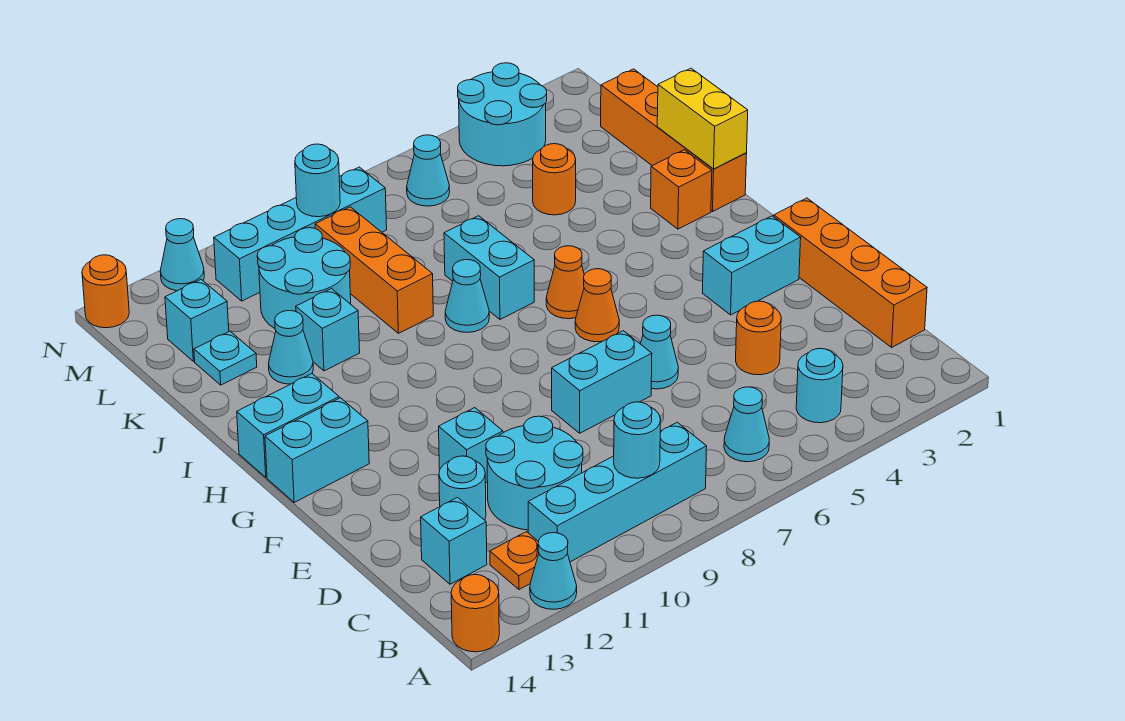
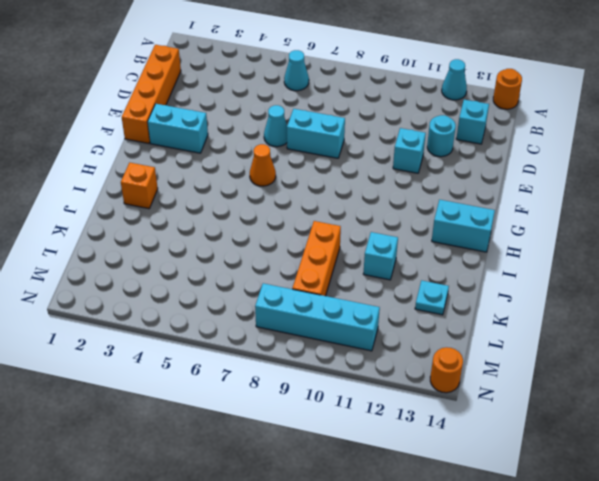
none -> cyan round brick B4 level 1
none -> cyan brick B8:B11 level 1
none -> orange plate B12 level 1
none -> cyan round brick C10:D11 level 1

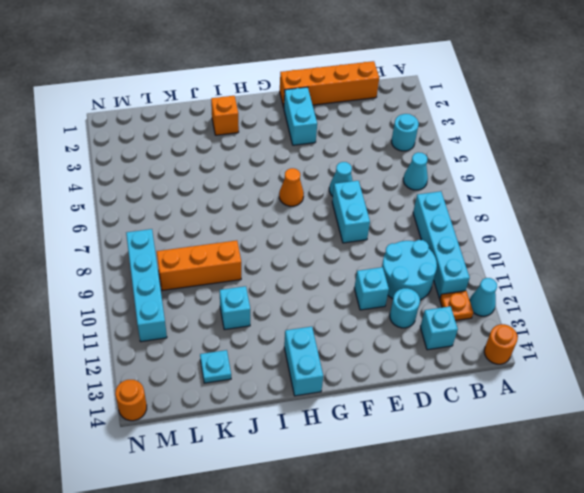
none -> orange round brick D4 level 1
none -> cyan brick G13:G14 level 1
none -> orange cone H6 level 1
none -> orange brick I1:L1 level 1

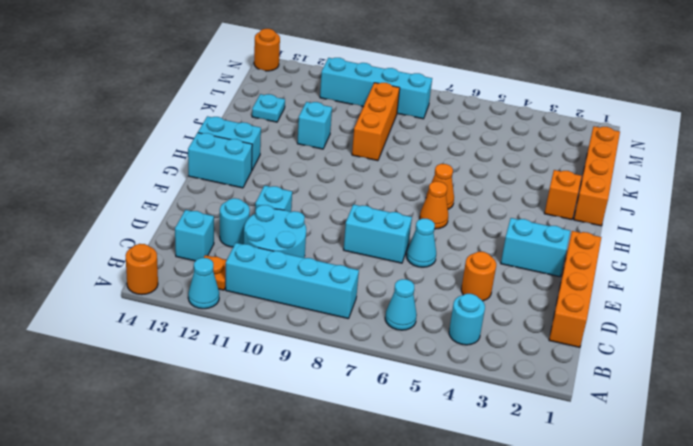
none -> cyan brick I7:J7 level 1
none -> cyan cone I8 level 1
none -> cyan cone J12 level 1
none -> orange round brick K4 level 1

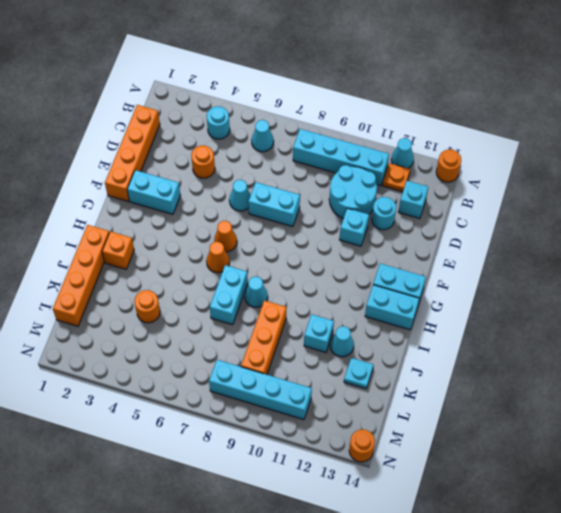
none -> cyan round brick K10:L11 level 1
none -> cyan brick L13 level 1
none -> cyan round brick M3:N4 level 1
none -> cyan cone M6 level 1

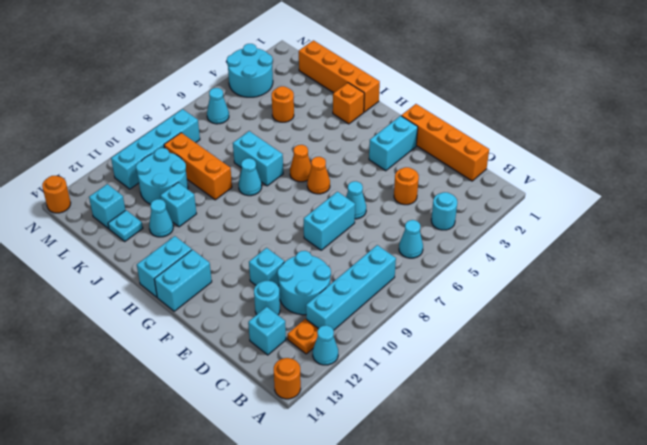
none -> cyan cone N12 level 1
none -> cyan round brick B9 level 2
none -> yellow brick I1:J1 level 2
none -> cyan round brick M9 level 2

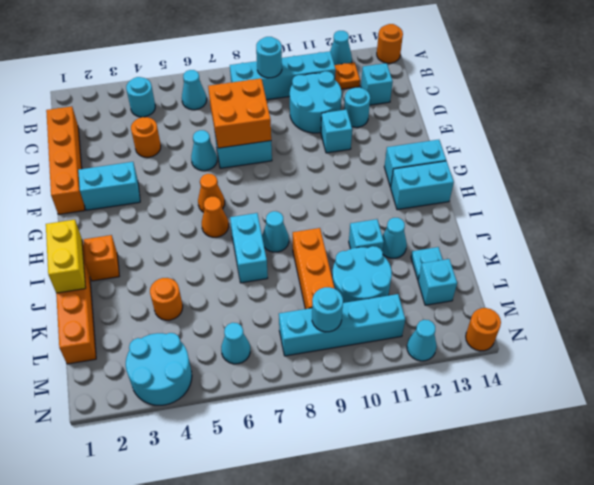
orange brick D7:E8 level 2 -> none

